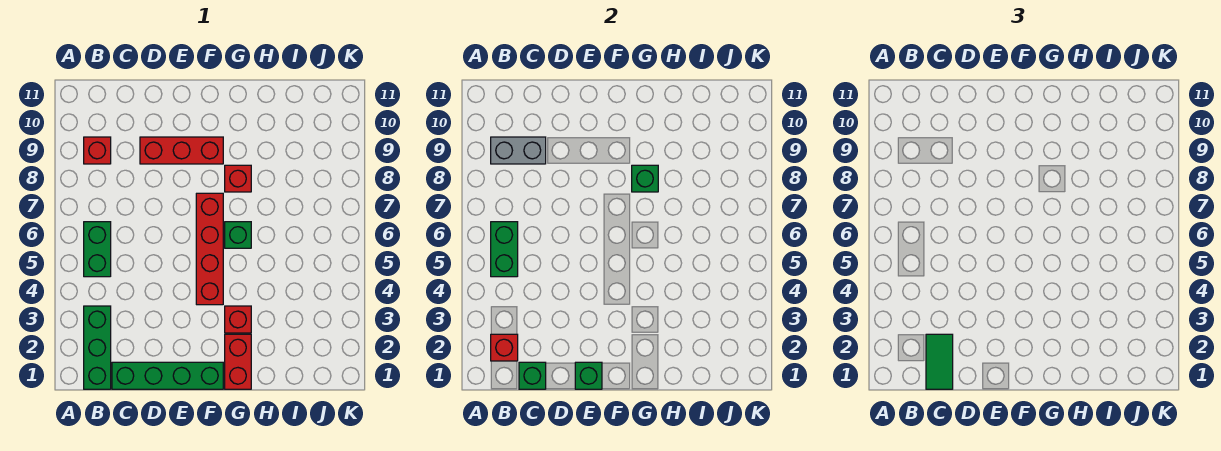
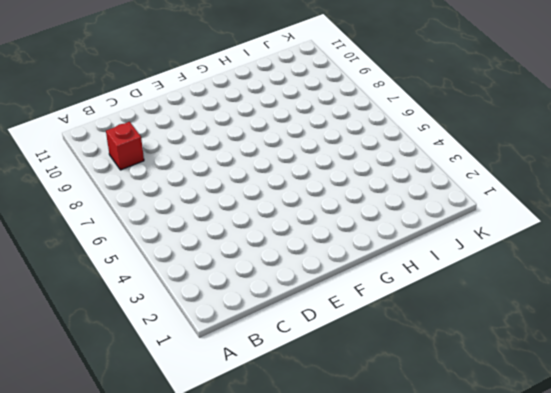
none -> green brick B1:B3 level 1
none -> green brick B5:B6 level 1
none -> green brick C1:F1 level 1

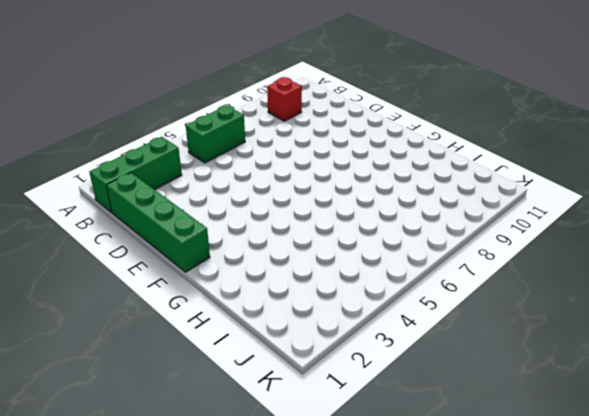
none -> red brick D9:F9 level 1
none -> red brick F4:F7 level 1
none -> red brick G1:G2 level 1

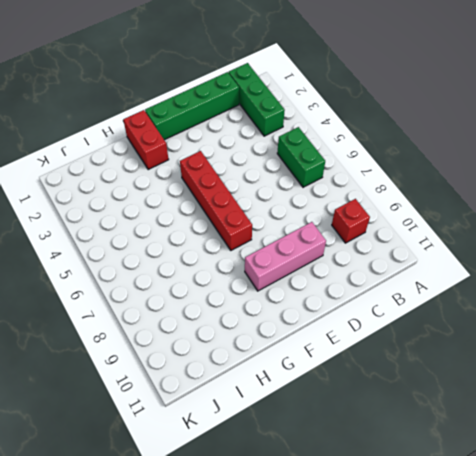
pink brick D9:F9 level 1 -> red brick D9:F9 level 1
none -> red brick G3 level 1
none -> green brick G6 level 1
none -> red brick G8 level 1

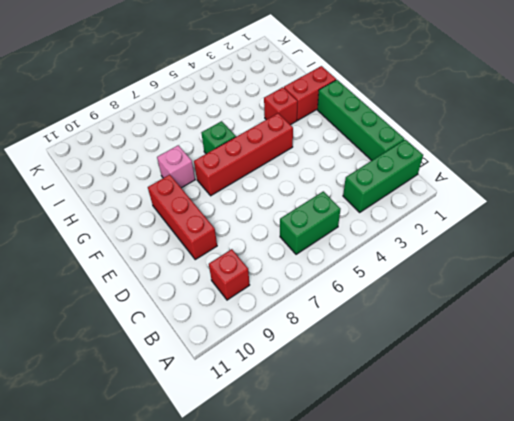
pink brick G8 level 1 -> red brick G8 level 1
none -> red brick B2 level 2
none -> green brick B5:B6 level 2
none -> grey brick B9:C9 level 2

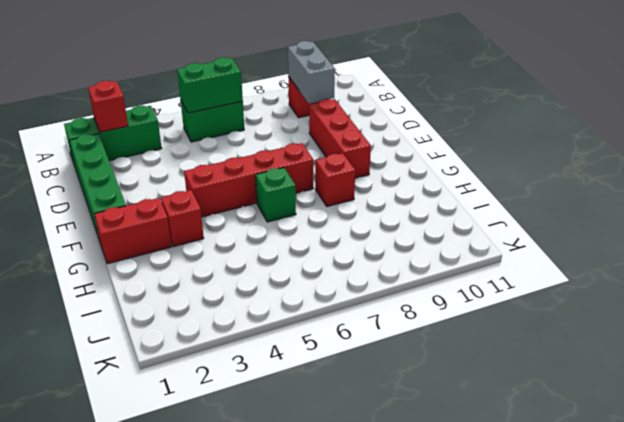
none -> green brick C1 level 2
none -> green brick E1 level 2
none -> green brick G8 level 2

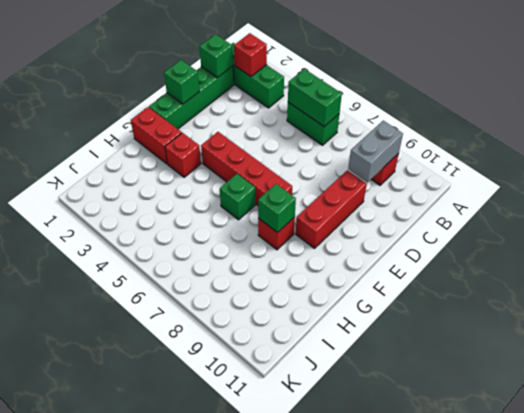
none -> green tile C1:C2 level 3

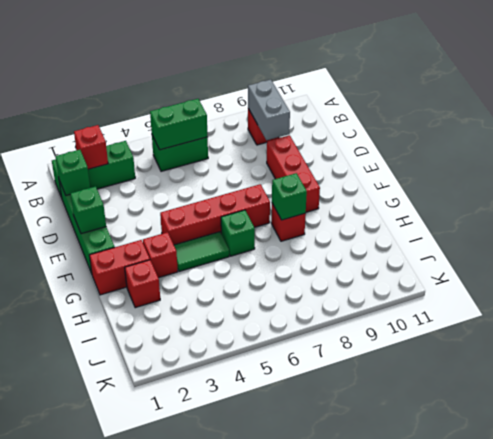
green tile G4:G5 level 1 -> green tile C1:C2 level 3
red brick H2 level 1 -> none

